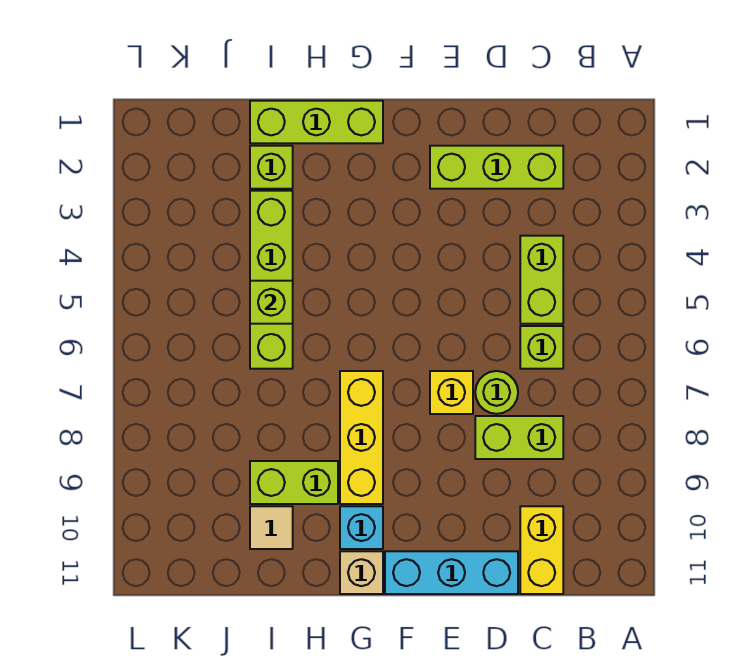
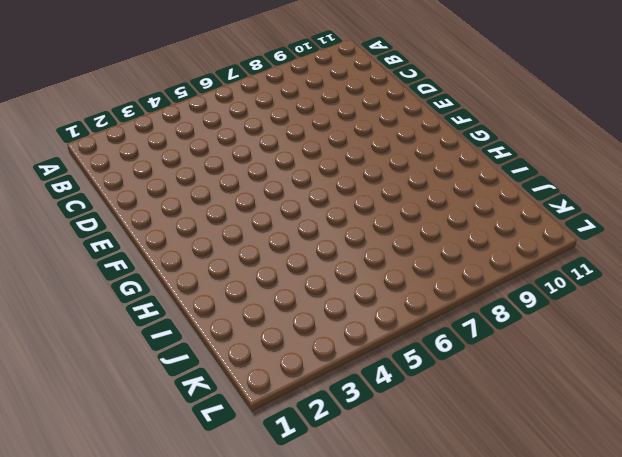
none -> lime brick C2:E2 level 1
none -> lime brick C4:C5 level 1
none -> lime brick C6 level 1

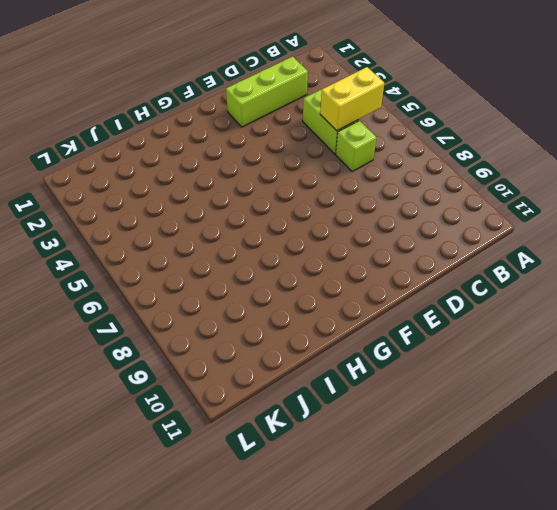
yellow brick B5:C5 level 2 -> yellow brick C10:C11 level 1
none -> lime brick C8:D8 level 1
none -> lime round brick D7 level 1
none -> cyan brick D11:F11 level 1

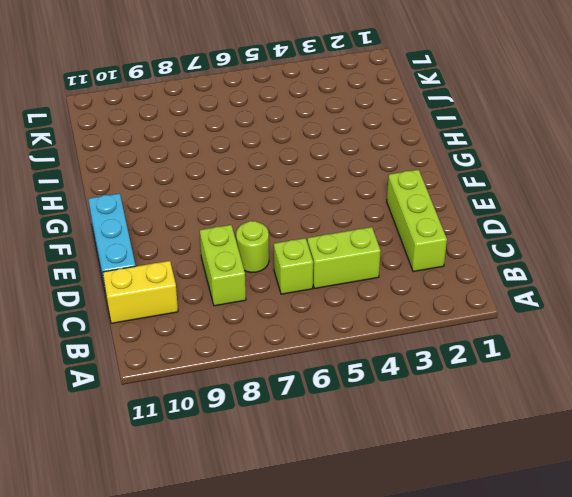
none -> yellow brick E7 level 1
none -> lime brick G1:I1 level 1
none -> yellow brick G7:G9 level 1

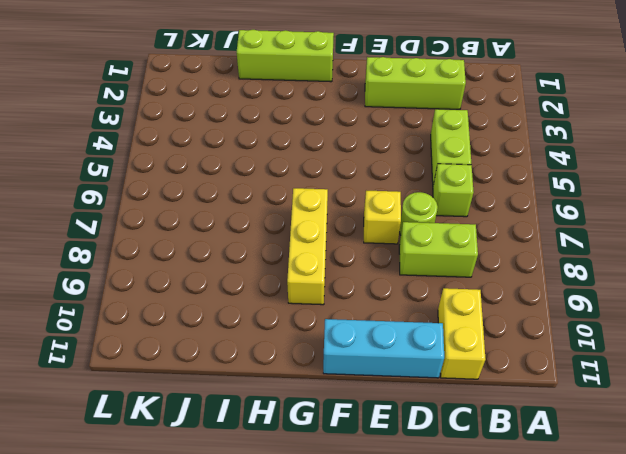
none -> cyan brick G10 level 1
none -> tan brick G11 level 1
none -> lime brick H9:I9 level 1

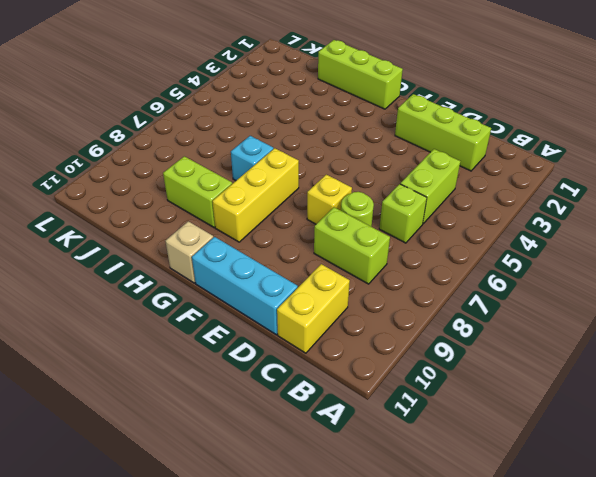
cyan brick H7 level 1 -> cyan brick G10 level 1
none -> lime brick I2 level 1
none -> lime brick I3:I6 level 1
none -> tan tile I10 level 1

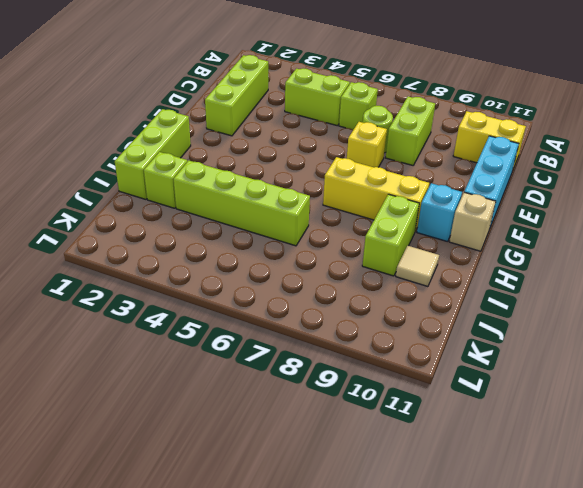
none -> lime brick I5 level 2

